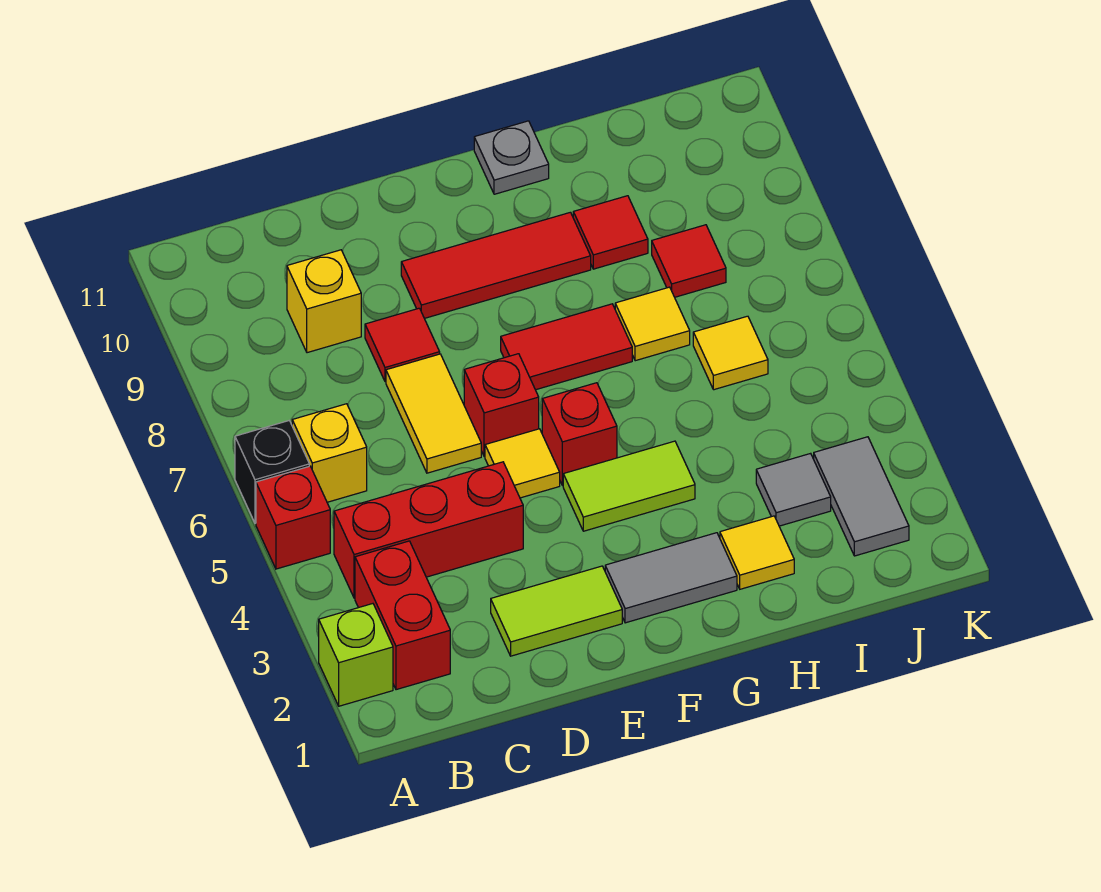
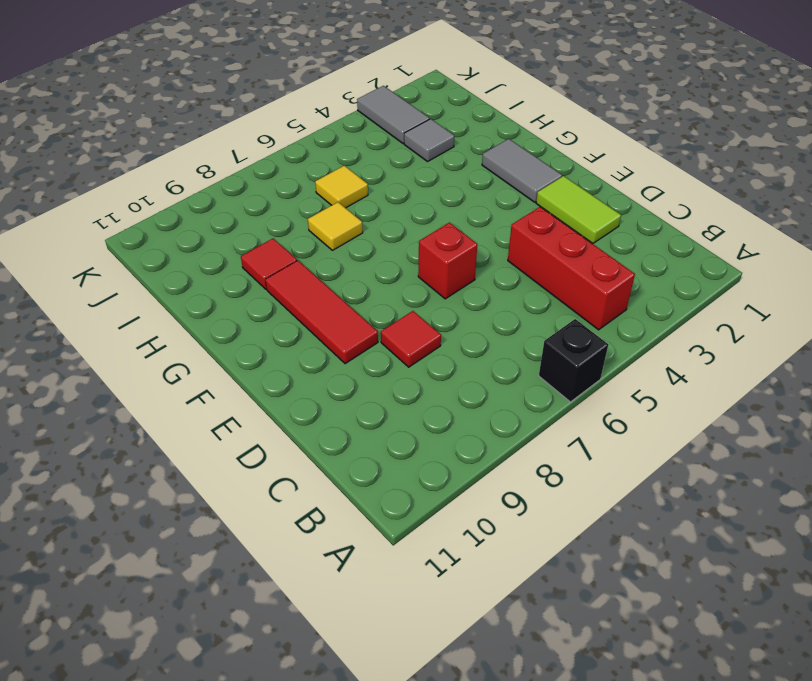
grey tile J3:K3 level 1 -> grey tile J2:J3 level 1
none -> lime brick A2 level 1
none -> red brick A5 level 1
none -> red brick B2:B3 level 1

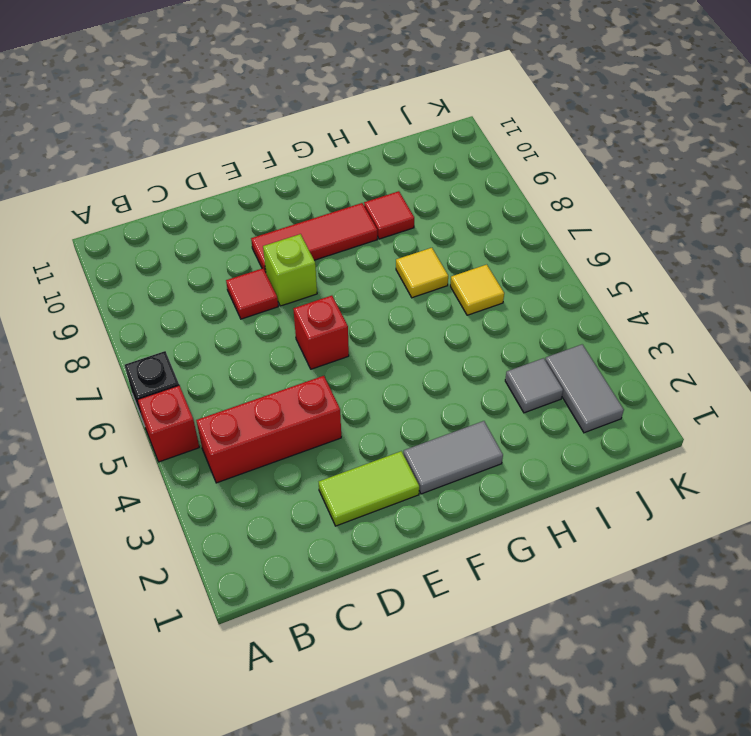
lime brick E8 level 1 -> lime brick A2 level 1
none -> red brick B2:B3 level 1
none -> yellow brick B6 level 1
none -> yellow brick C9 level 1

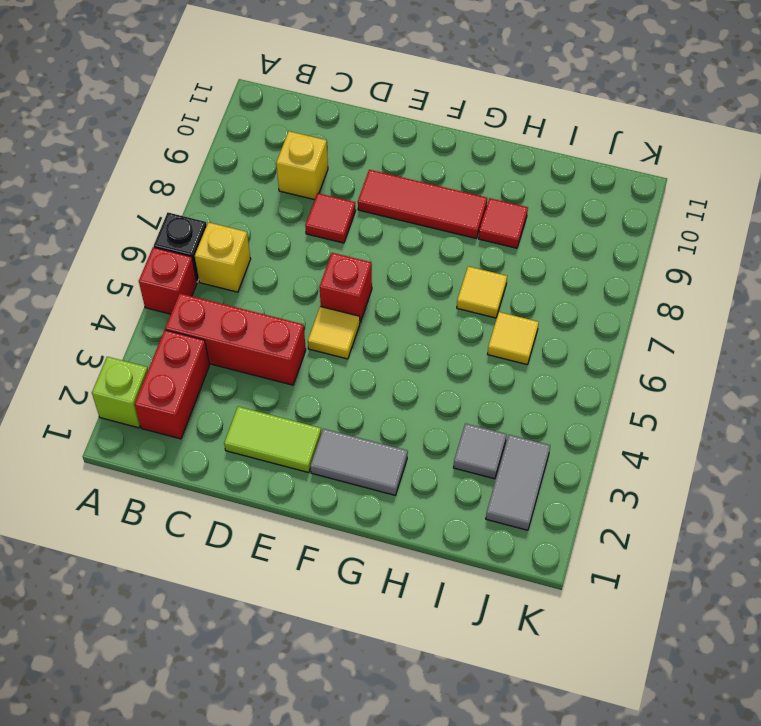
none -> yellow tile D6:D7 level 1
none -> lime tile F4:G4 level 1
none -> red brick F5 level 1

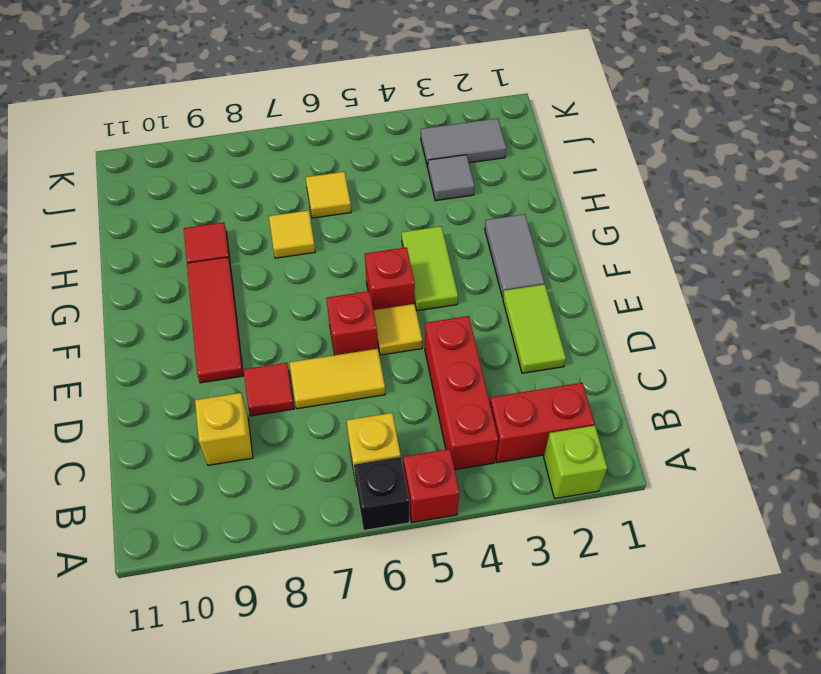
none -> red tile F7:G7 level 1
none -> grey plate G11 level 1
none -> yellow tile H2 level 1

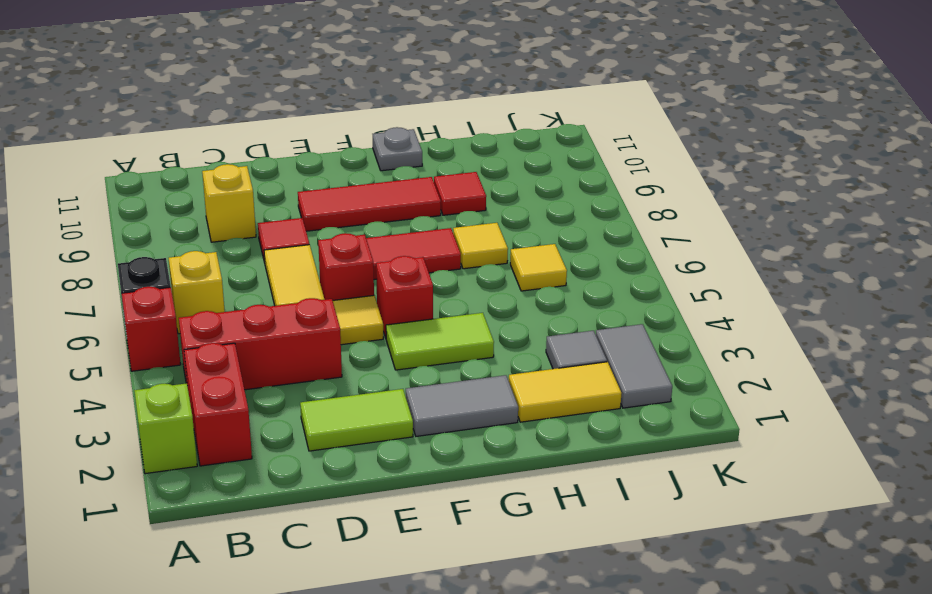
yellow tile H2:I2 level 1 -> yellow tile H2 level 1
none -> red tile I8 level 1

